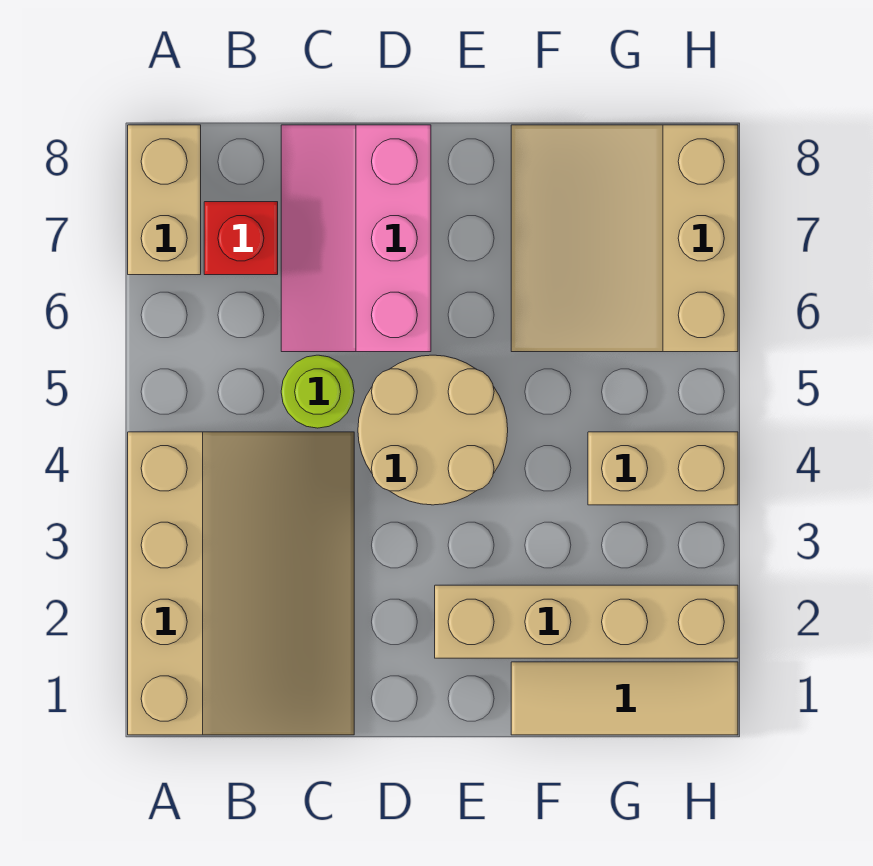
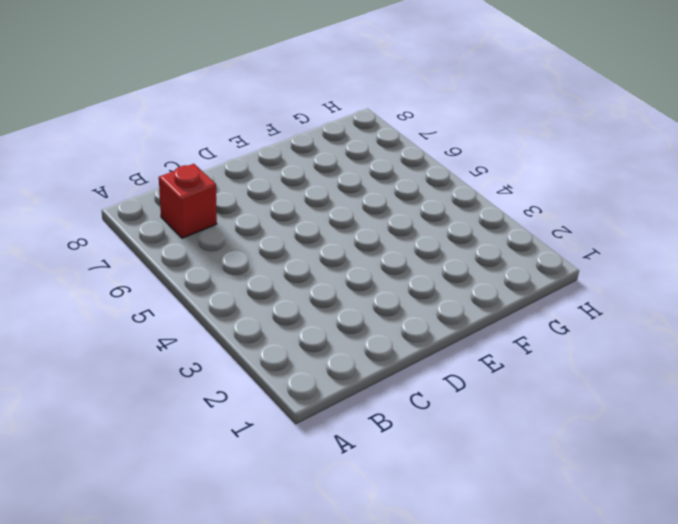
none -> tan slope A1:C4 level 1 top A
none -> tan brick A7:A8 level 1

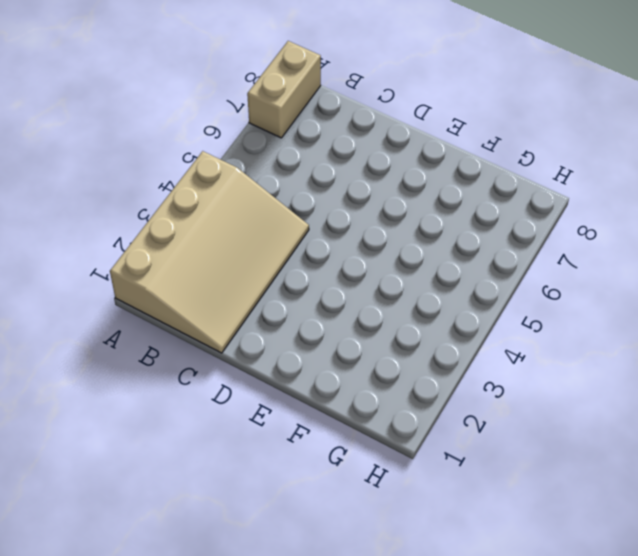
none -> red brick B7 level 1
none -> lime round brick C5 level 1

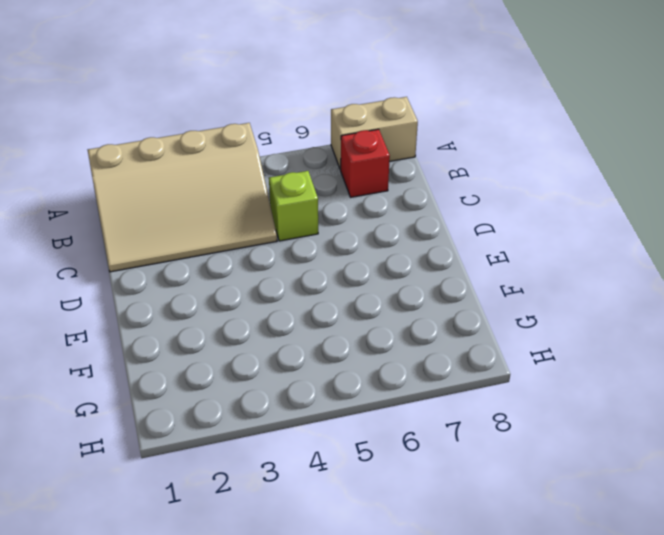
lime brick C5 level 1 -> lime round brick C5 level 1
none -> pink slope C6:D8 level 1 top D
none -> tan round brick D4:E5 level 1

